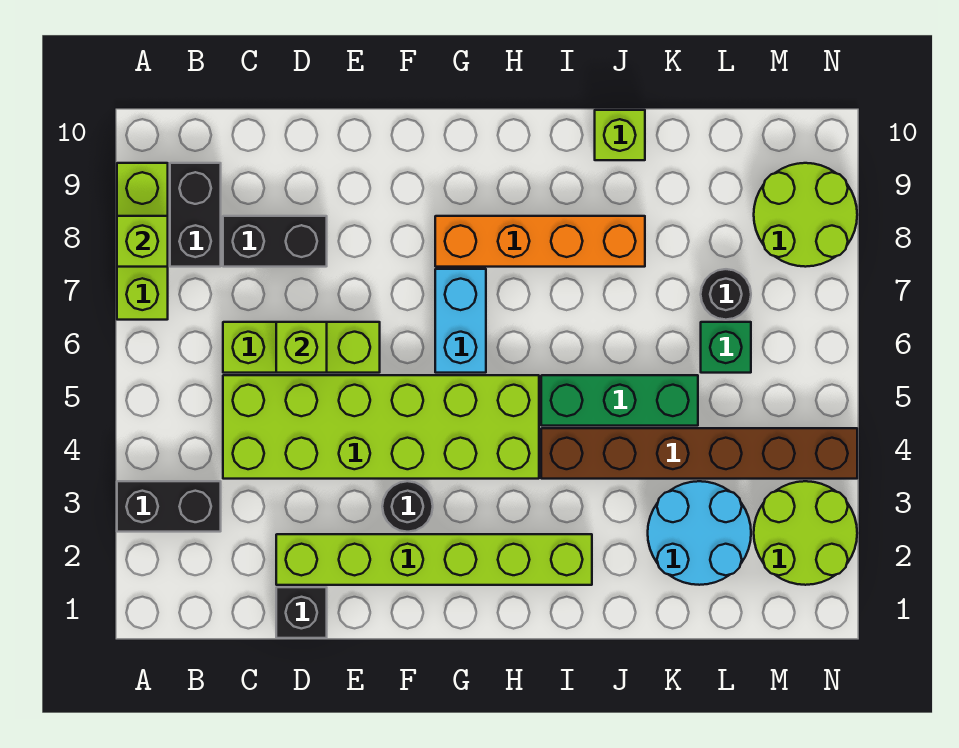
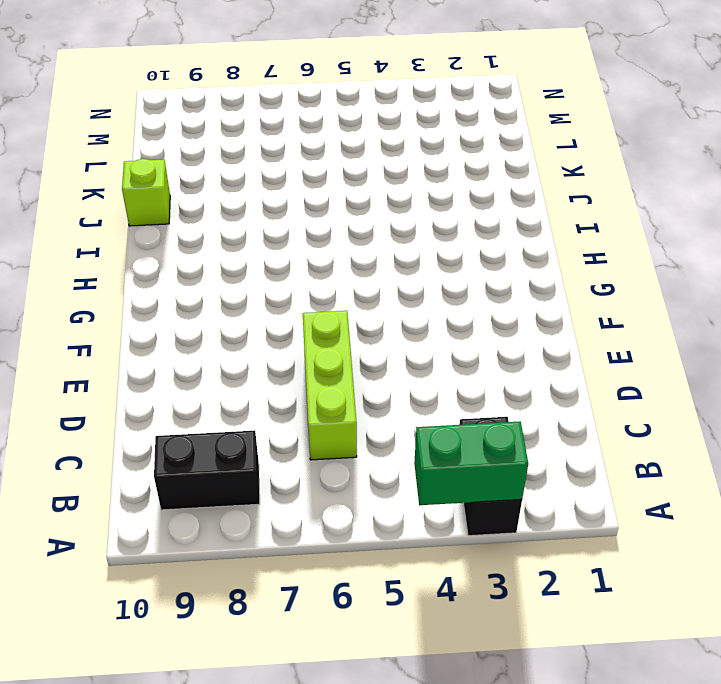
green brick A3:A4 level 2 -> none
none -> lime brick A7:A9 level 1
none -> lime brick C4:H5 level 1
none -> black brick C8:D8 level 1

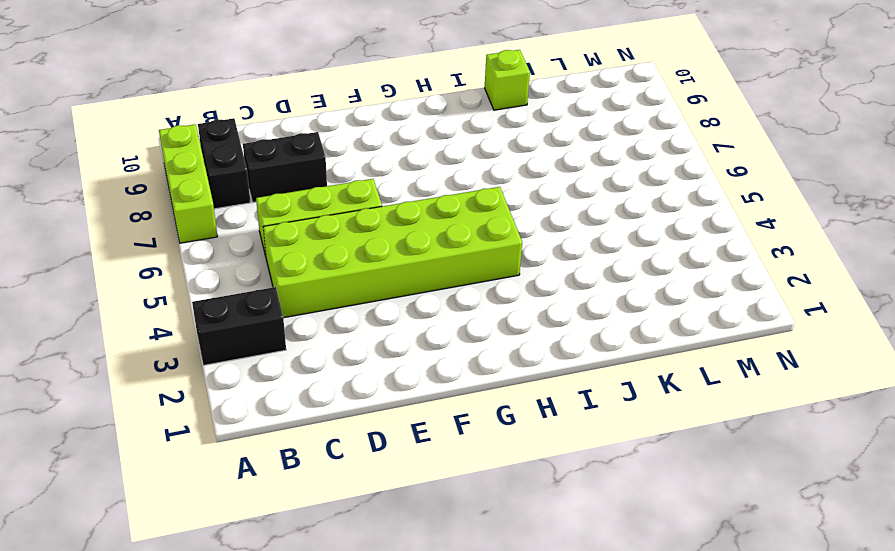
none -> black brick D1 level 1
none -> lime brick D2:I2 level 1
none -> black round brick F3 level 1

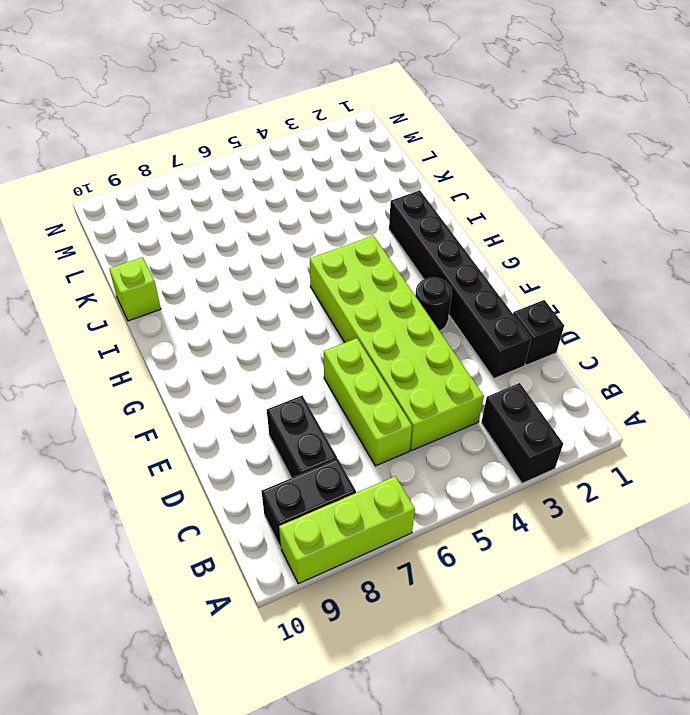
black brick D2:I2 level 1 -> lime brick D2:I2 level 1
none -> cyan brick G6:G7 level 1
none -> orange brick G8:J8 level 1
none -> brown brick I4:N4 level 1

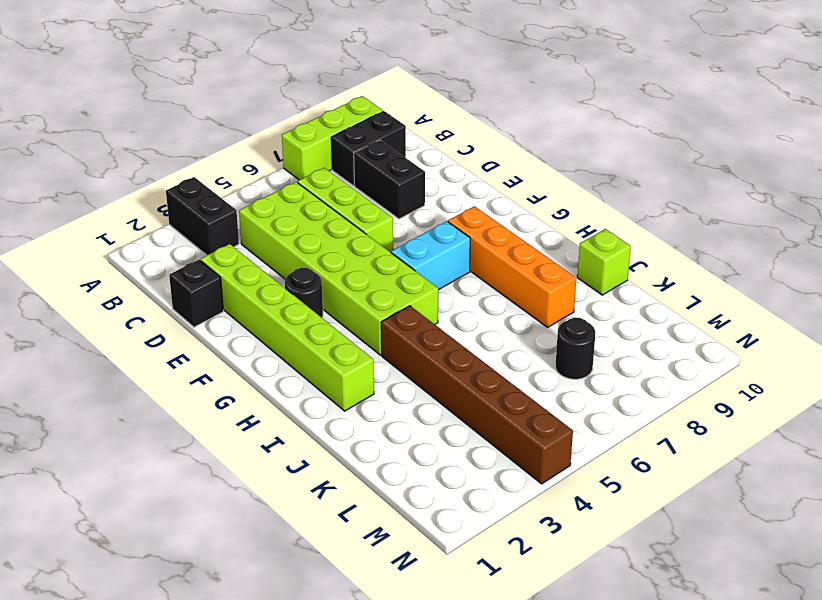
none -> green brick I5:K5 level 1
none -> cyan round brick K2:L3 level 1
none -> green brick L6 level 1

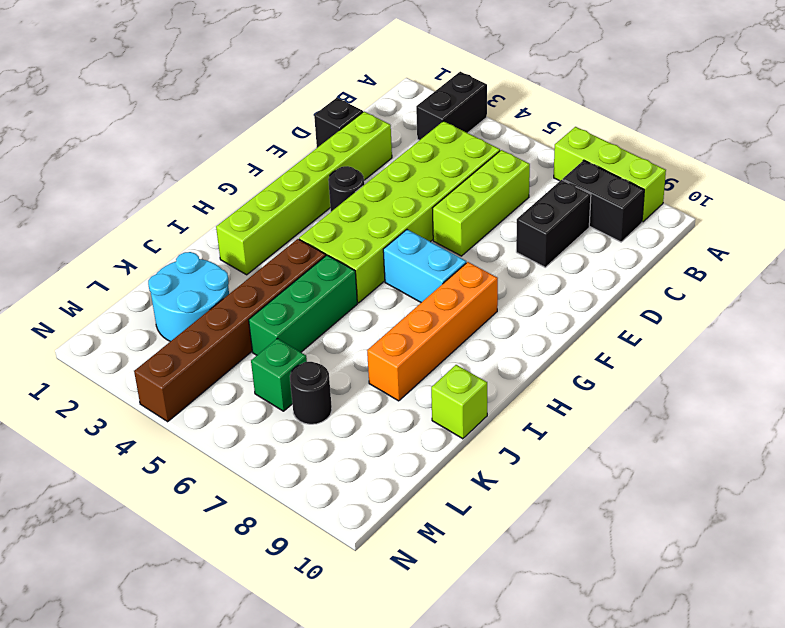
none -> lime round brick M2:N3 level 1
none -> lime round brick M8:N9 level 1
none -> lime brick A8 level 2

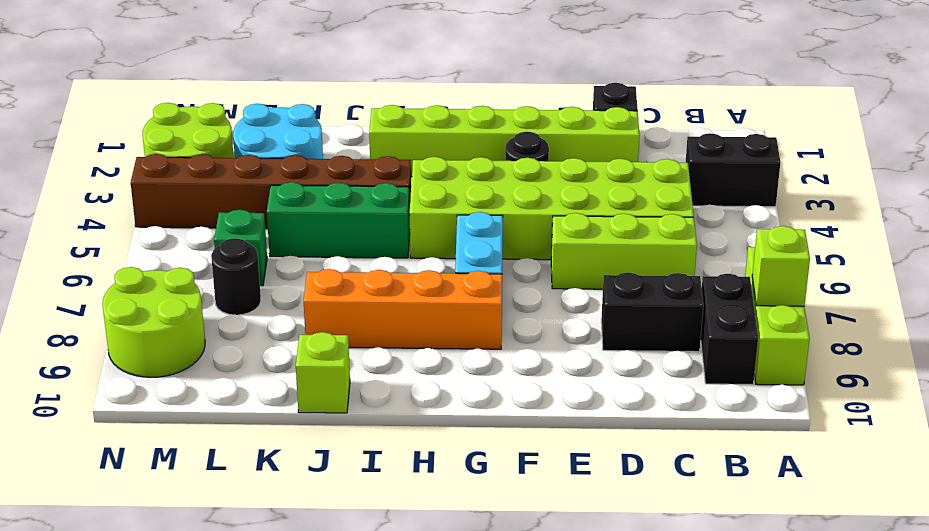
none -> lime brick D6 level 2

